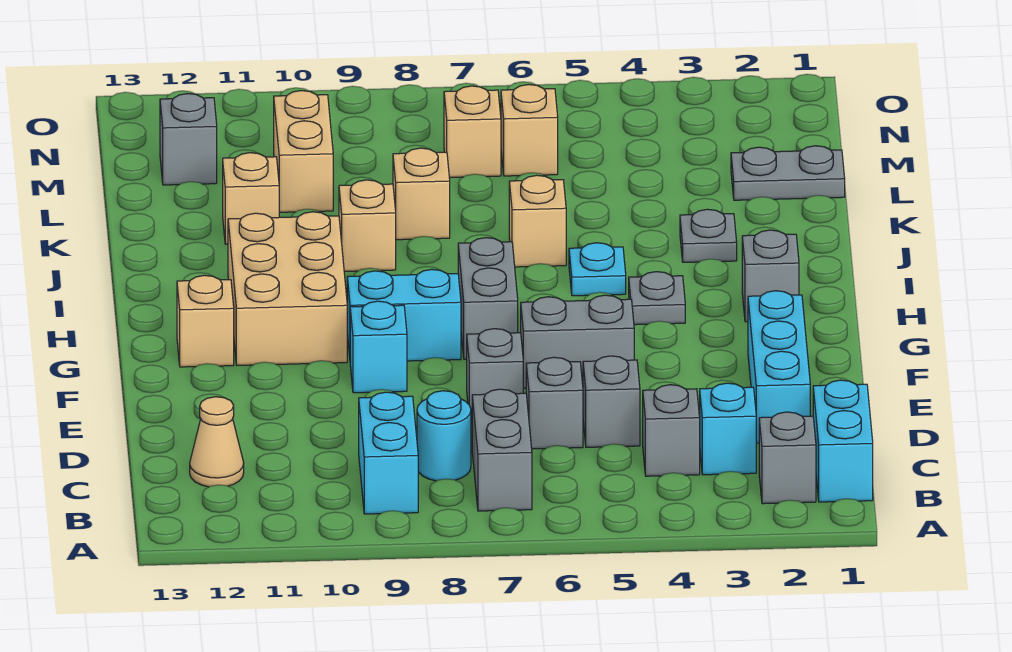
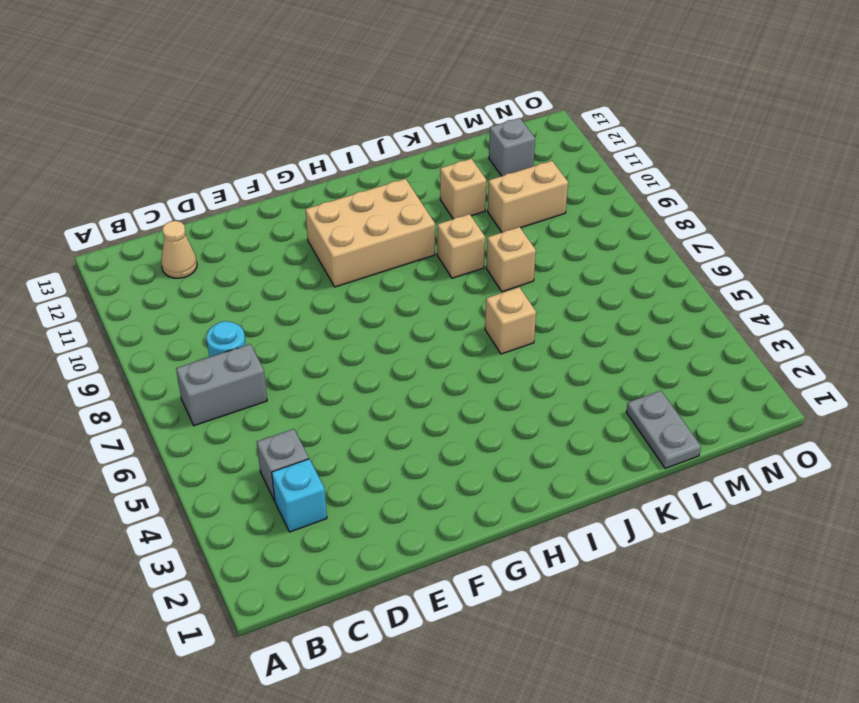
none -> cyan brick B1:C1 level 1
none -> grey brick B2 level 1
none -> cyan brick B9:C9 level 1
none -> cyan brick D2:F2 level 1

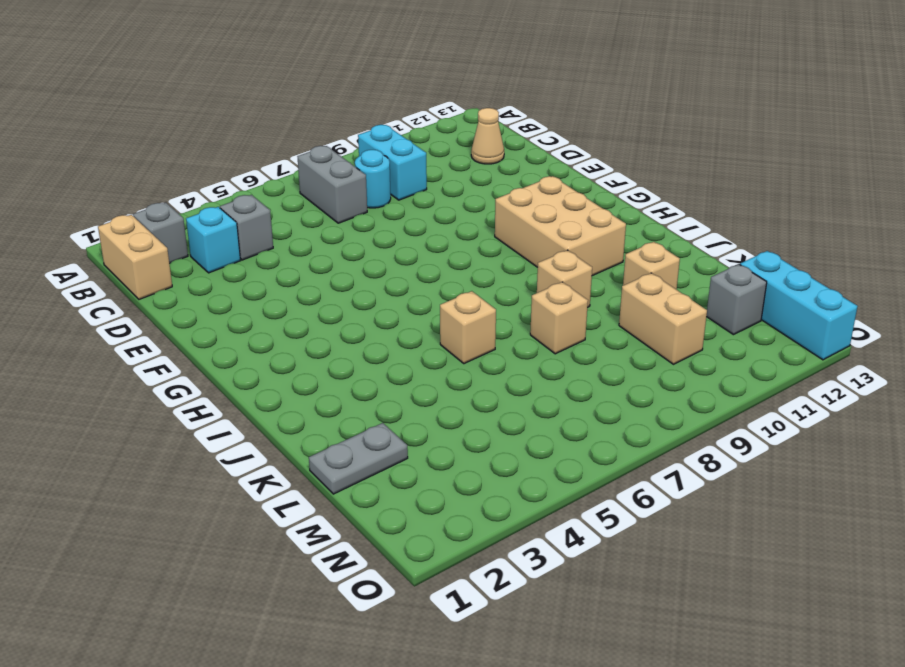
tan brick B1:C1 level 1 -> cyan brick B1:C1 level 1
cyan brick M13:O13 level 1 -> cyan brick D2:F2 level 1
none -> grey brick D5 level 1
none -> grey brick D6 level 1
none -> grey brick E7 level 1
none -> grey brick F5:F6 level 1

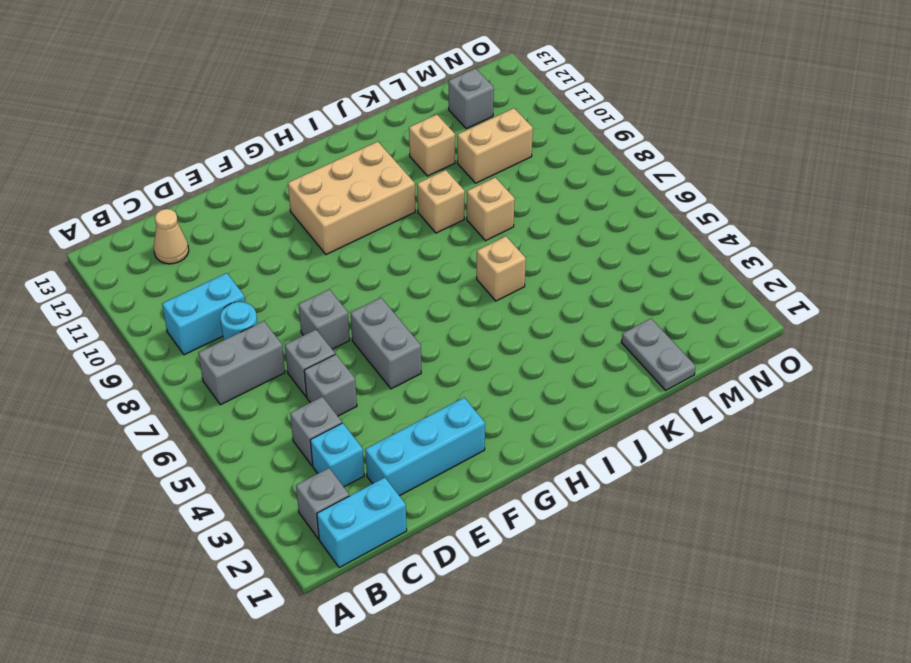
none -> cyan brick F9 level 1
none -> grey brick G7:H7 level 1
none -> cyan brick G8:G9 level 1
none -> tan brick G12 level 1

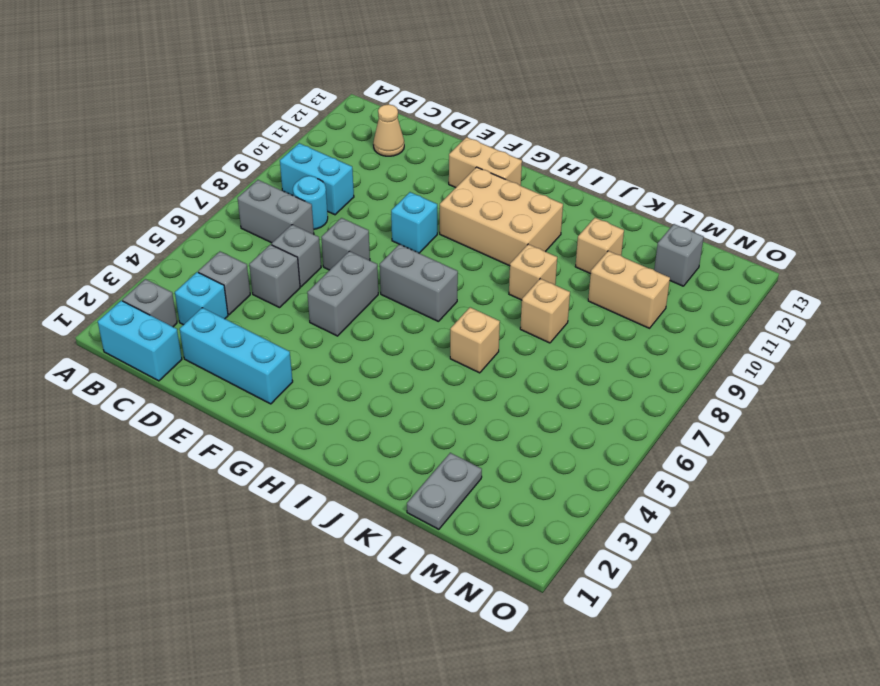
tan brick F12:G12 level 1 -> tan brick G12 level 1
none -> cyan brick G8:G9 level 1
none -> grey brick H2 level 1
none -> grey plate H4 level 1
none -> cyan plate I5 level 1

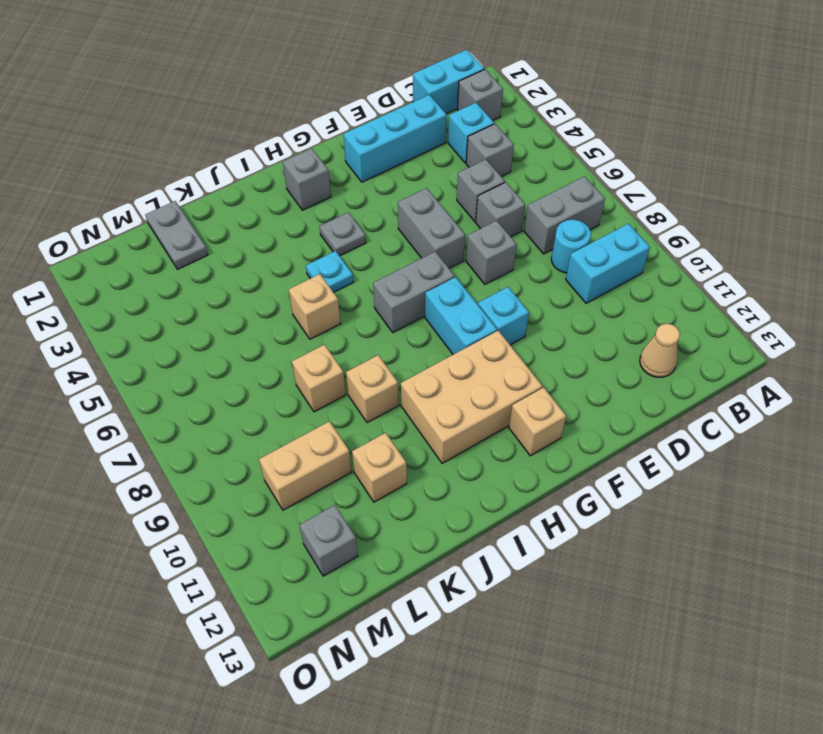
none -> grey plate J3 level 1
none -> tan brick M6 level 1
none -> tan brick M7 level 1

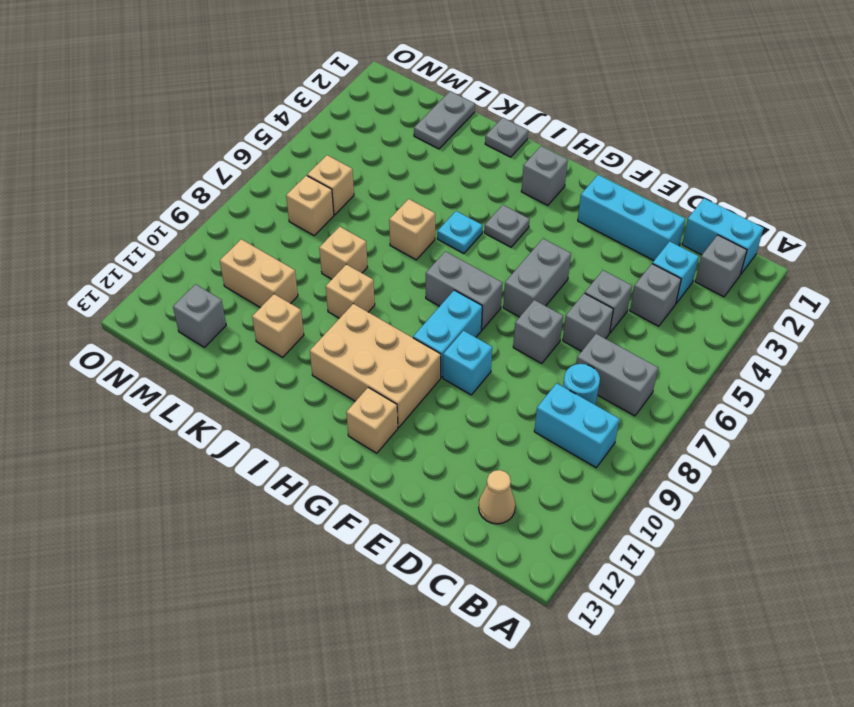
grey plate J1 level 1 -> grey plate J3 level 1

